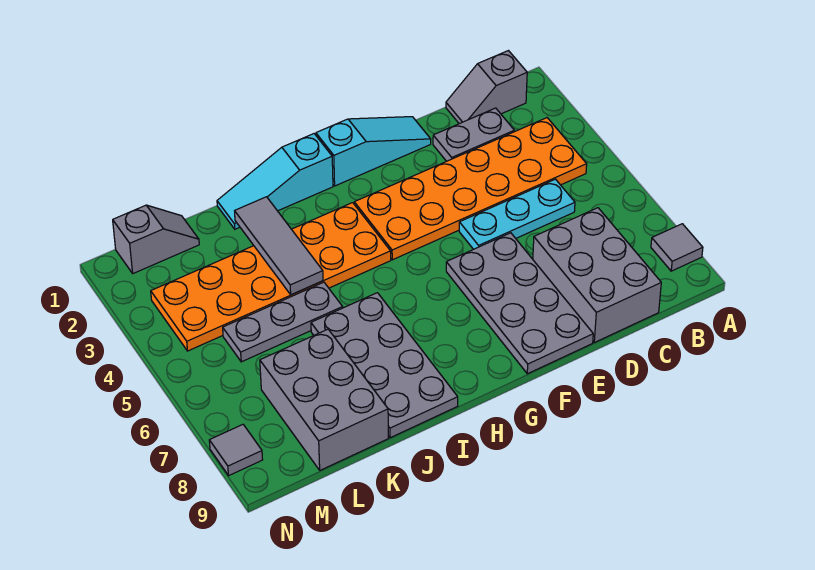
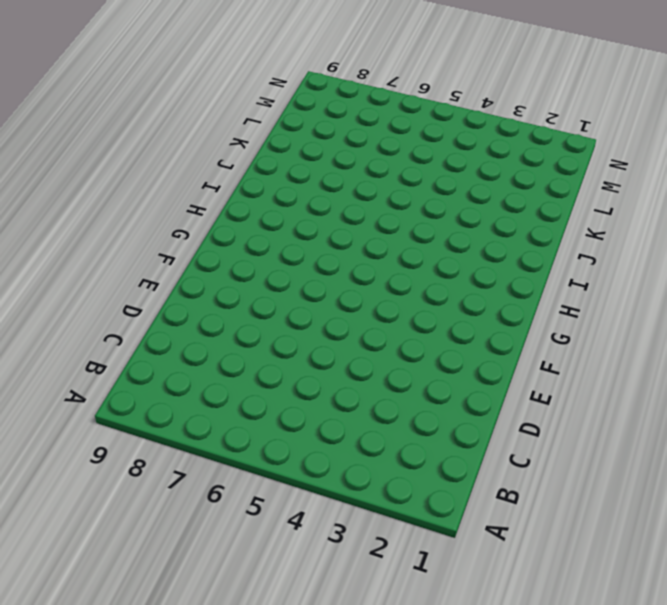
none -> grey tile A8 level 1
none -> grey slope B1:C1 level 1 top B
none -> orange plate B3:G4 level 1

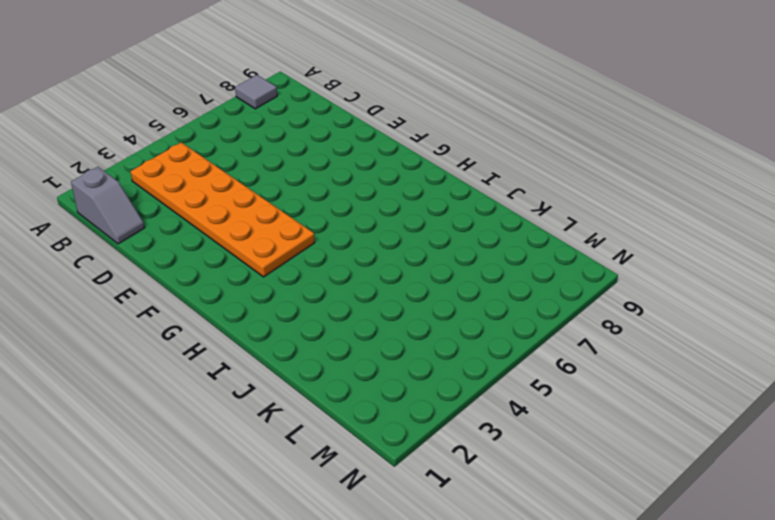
none -> grey plate C2:D2 level 1
none -> cyan plate C5:E5 level 1
none -> grey brick C7:D9 level 1

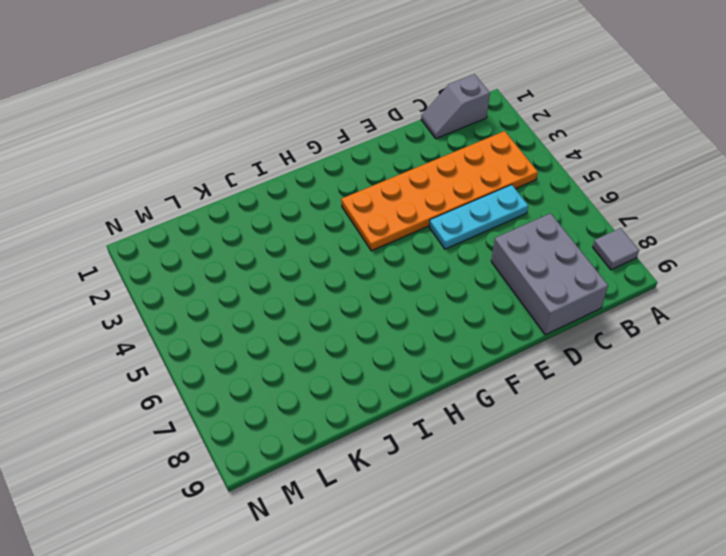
none -> grey plate C2:D2 level 1
none -> cyan slope E1:G1 level 1 top G
none -> grey plate E6:F9 level 1

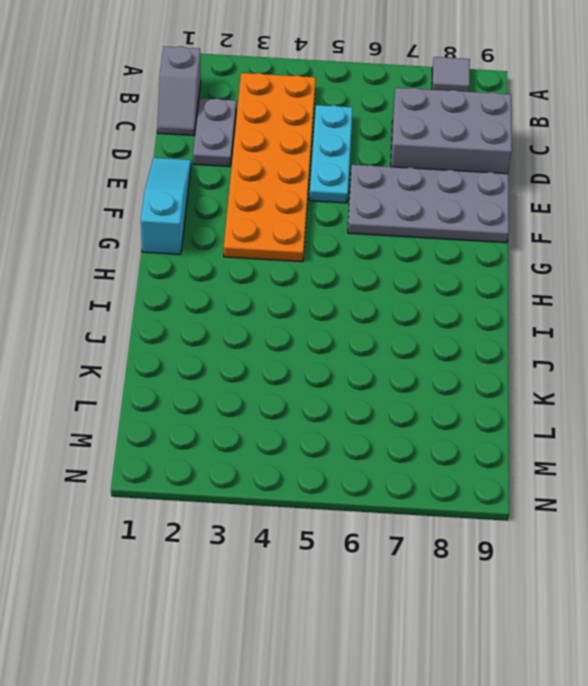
none -> cyan slope H1:J1 level 1 top H
none -> orange plate H3:M4 level 1
none -> grey plate I6:J9 level 1

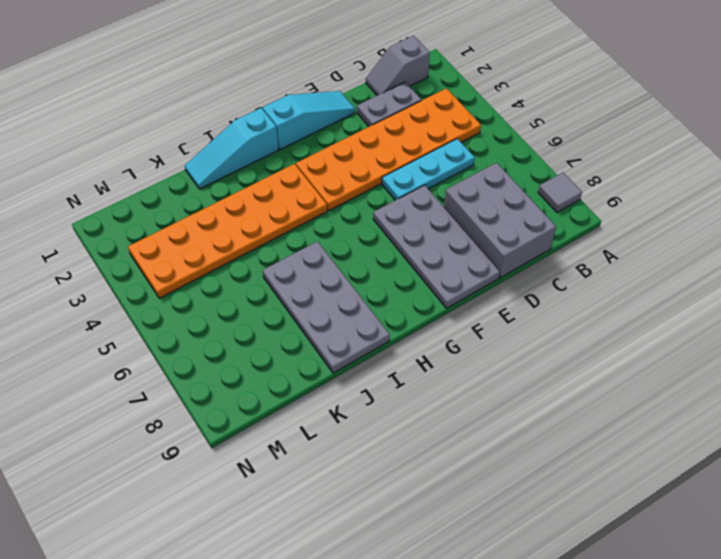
none -> grey plate J5:L5 level 1
none -> grey brick K7:L9 level 1
none -> grey slope L1:M1 level 1 top M

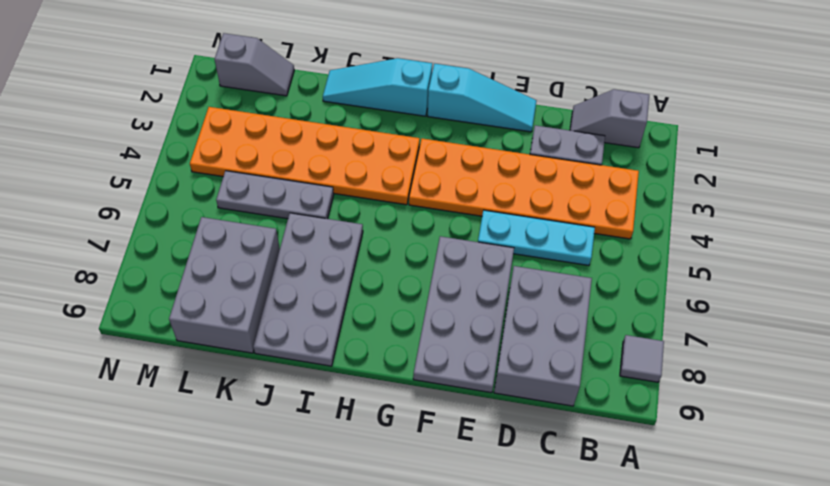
none -> grey tile N8 level 1
none -> grey tile J2:J4 level 2

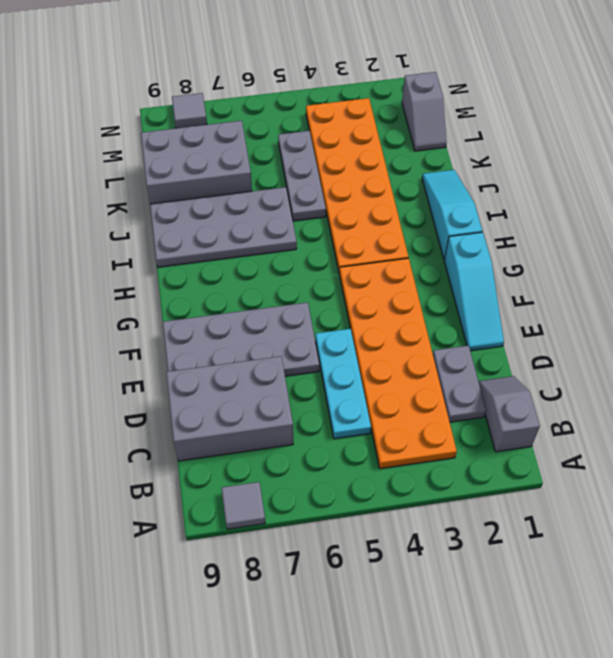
none -> grey tile J2:J4 level 2

